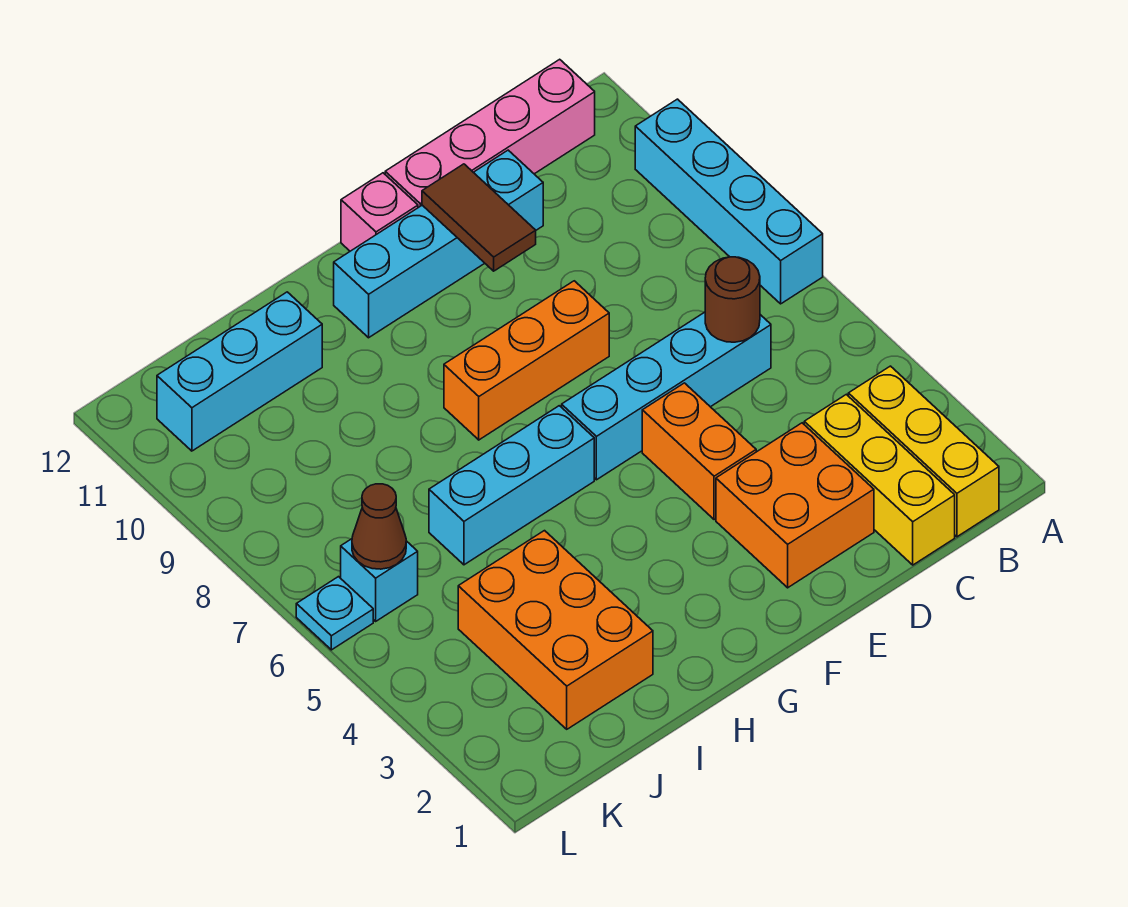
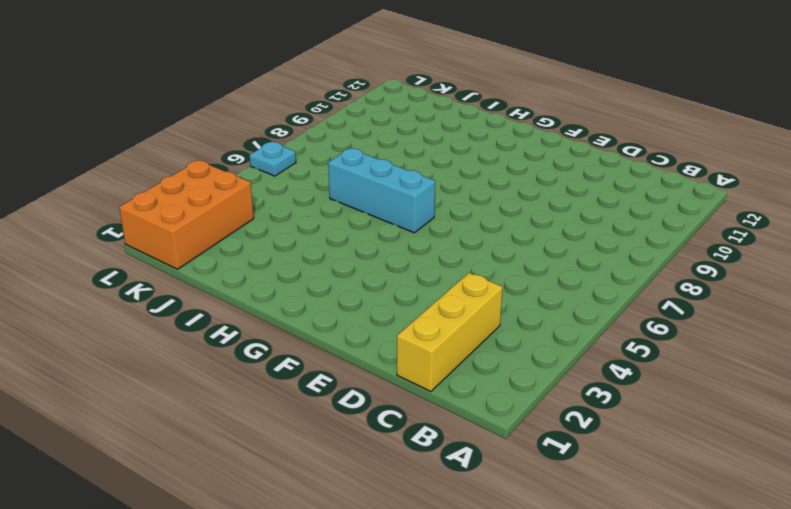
orange brick K1:L3 level 1 -> orange brick I2:J4 level 1
none -> cyan brick A7:A10 level 1
none -> yellow brick B1:B3 level 1
none -> pink brick B12:E12 level 1

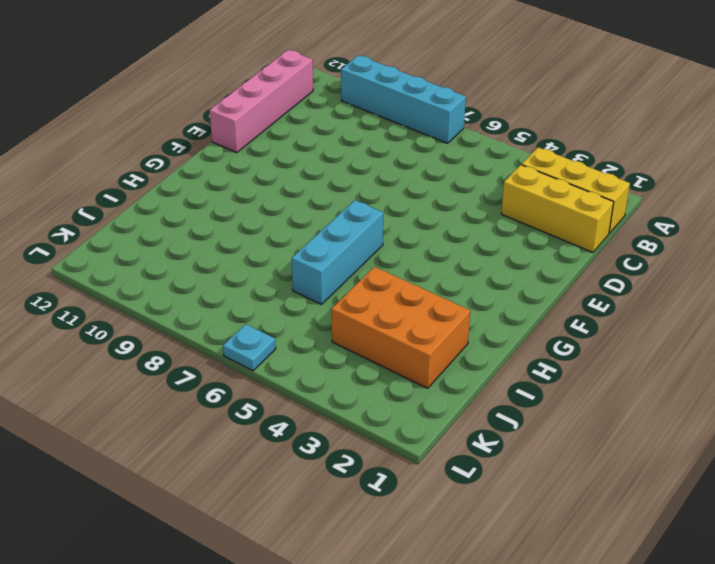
none -> cyan brick C6:F6 level 1
none -> orange brick D2:E3 level 1
none -> cyan brick D11:G11 level 1

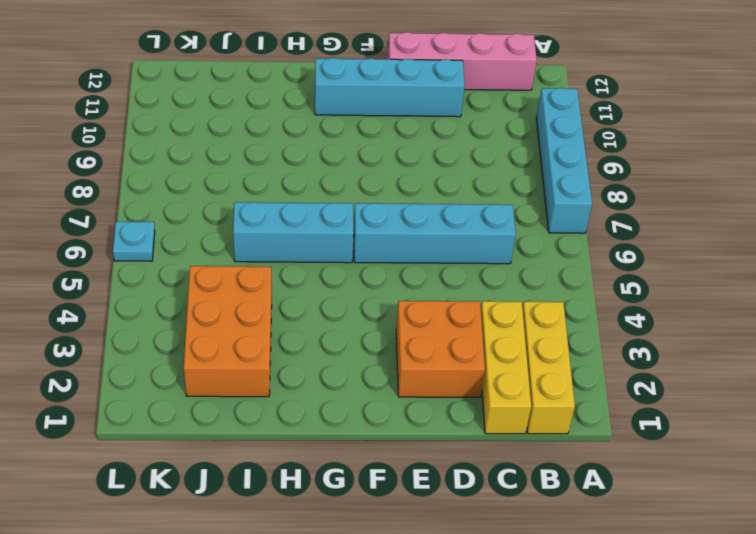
none -> orange brick E4:E5 level 1
none -> orange brick E8:G8 level 1
none -> pink brick F12 level 1

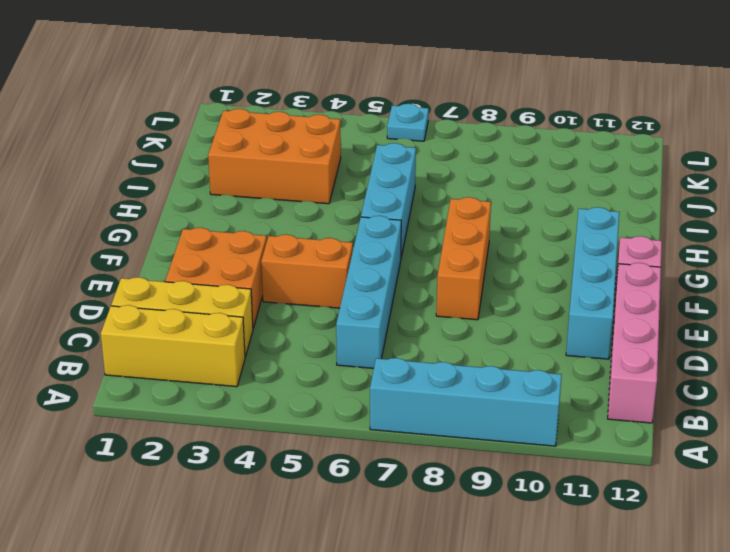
none -> cyan brick I11:K11 level 1
none -> cyan brick K6 level 1
none -> brown round brick C6 level 2

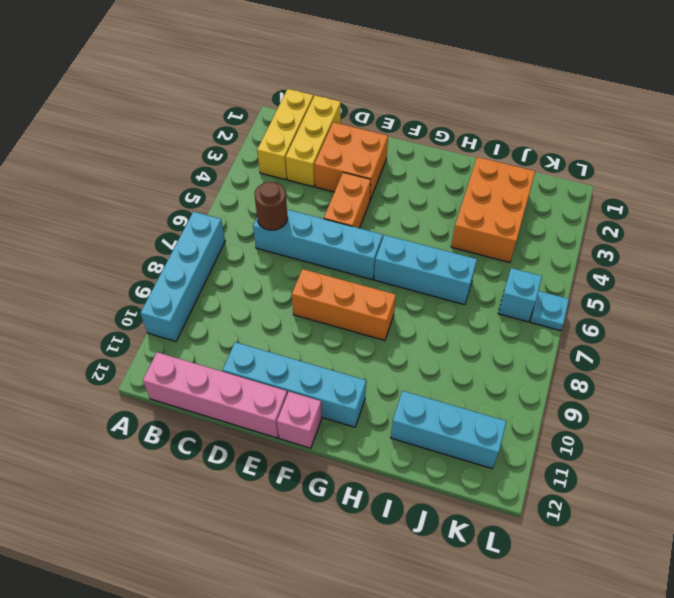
none -> brown tile E10:E11 level 2
none -> brown cone K6 level 2

